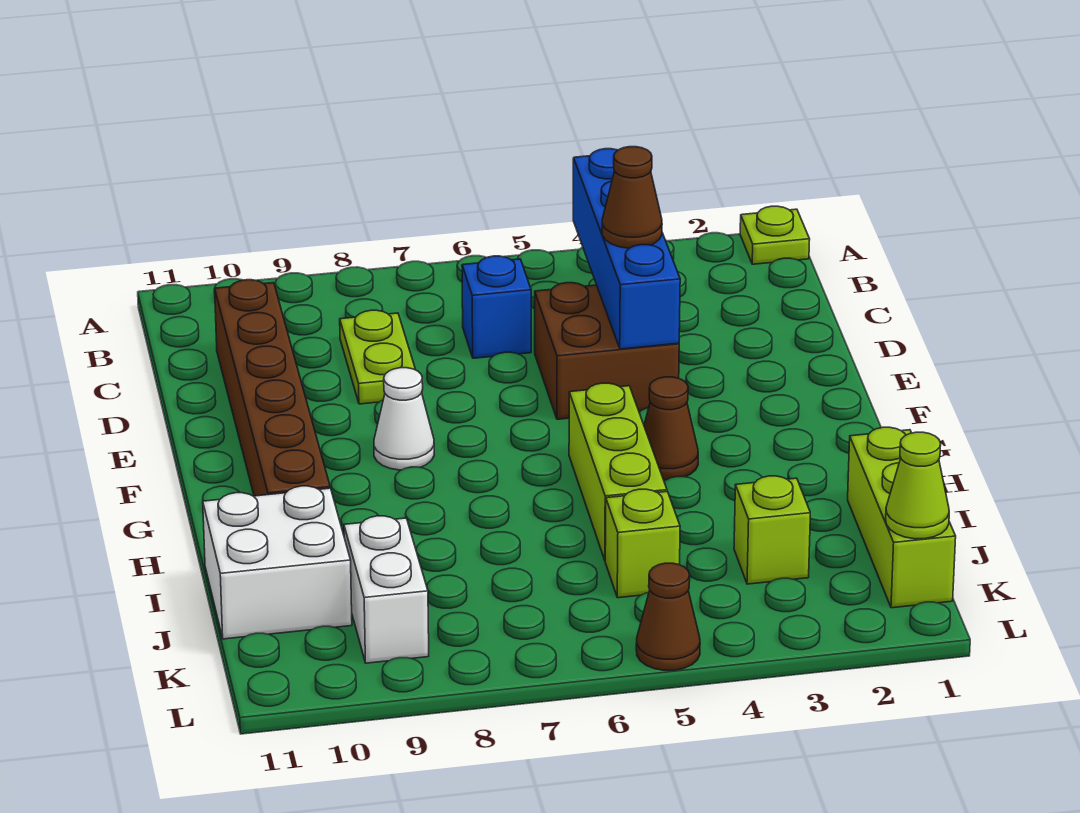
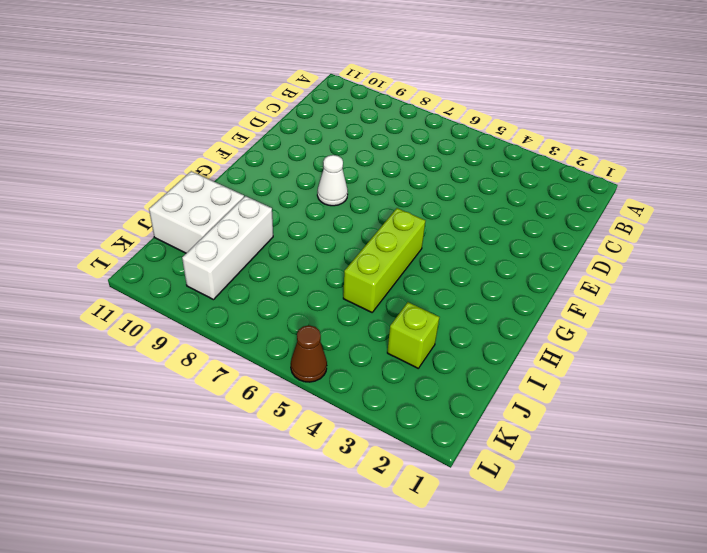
white brick I9:K9 level 1 -> white brick J9:K9 level 1
none -> lime plate A1 level 1
none -> blue brick C6 level 1
none -> lime plate C8:D8 level 1

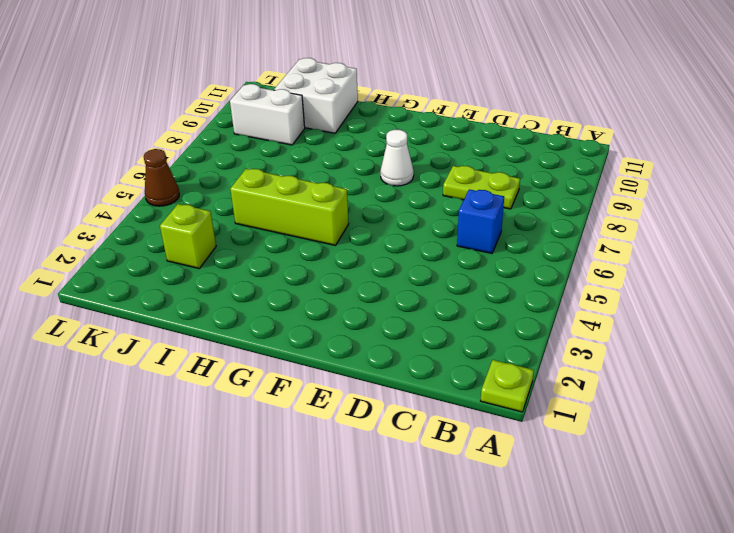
none -> brown brick C10:H10 level 1
none -> brown brick D4:E5 level 1
none -> brown cone G4 level 1

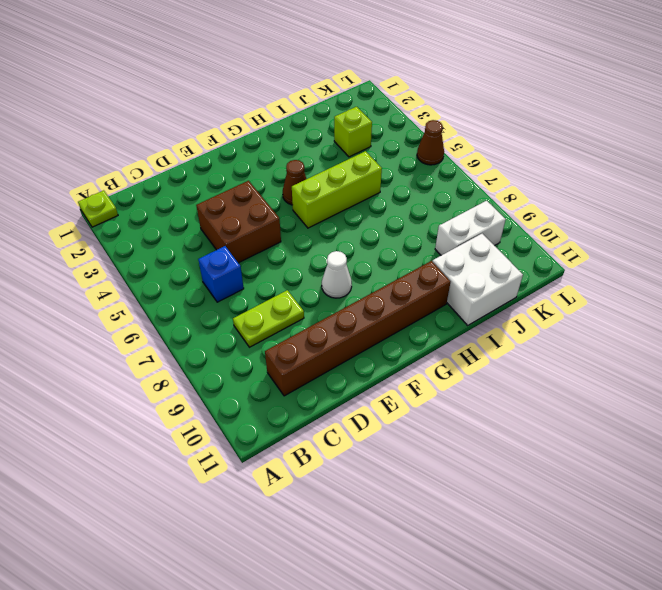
none -> lime brick I1:K1 level 1
none -> lime brick J5 level 1
none -> blue brick B4:E4 level 2

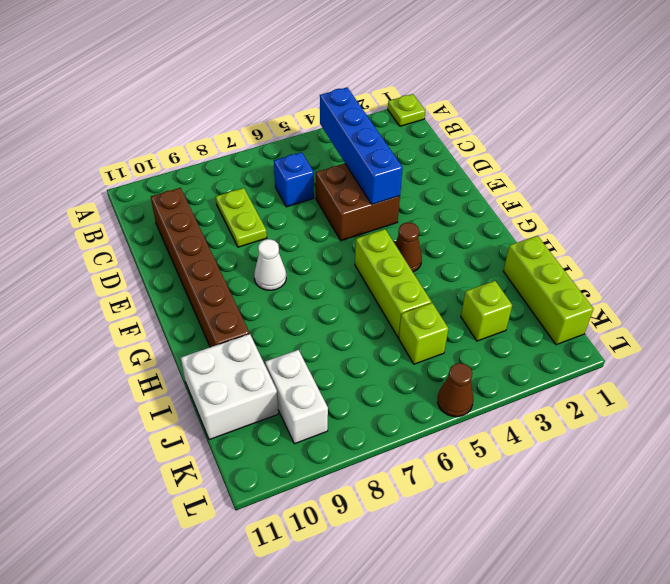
none -> lime cone K1 level 2
none -> brown cone D4 level 3

